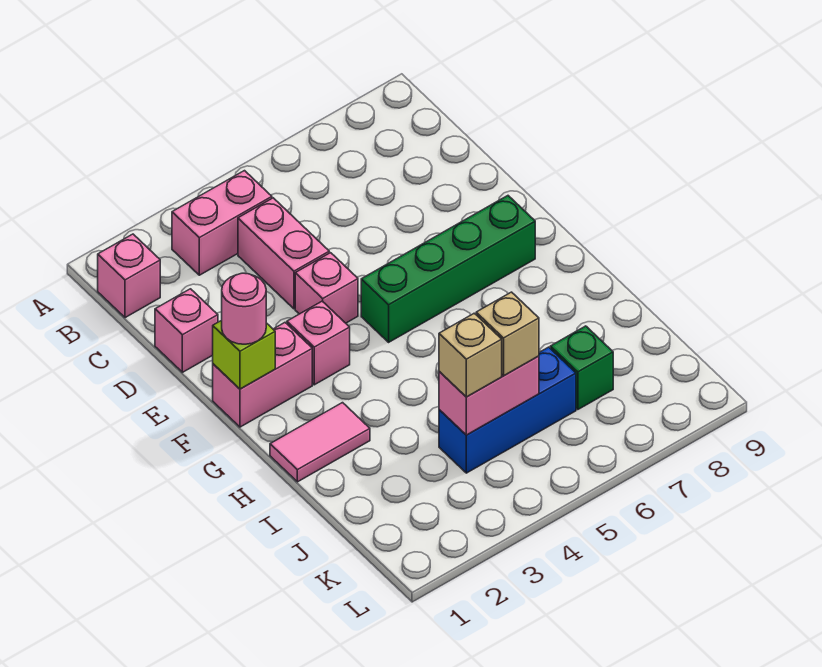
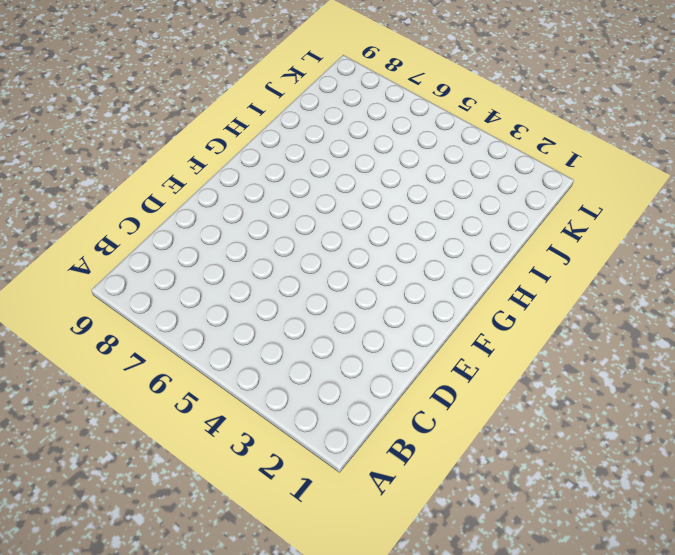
none -> pink brick B1 level 1
none -> pink brick B3:B4 level 1
none -> pink brick C4:D4 level 1

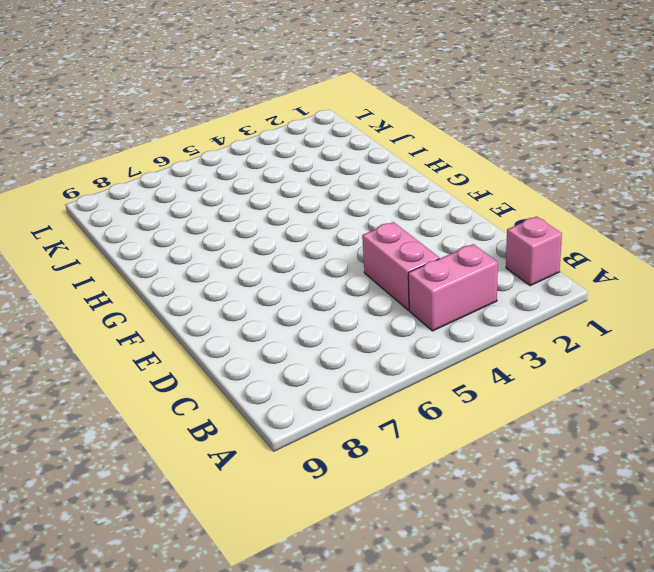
none -> pink brick D1 level 1
none -> pink brick E4 level 1
none -> pink brick F1:F2 level 1

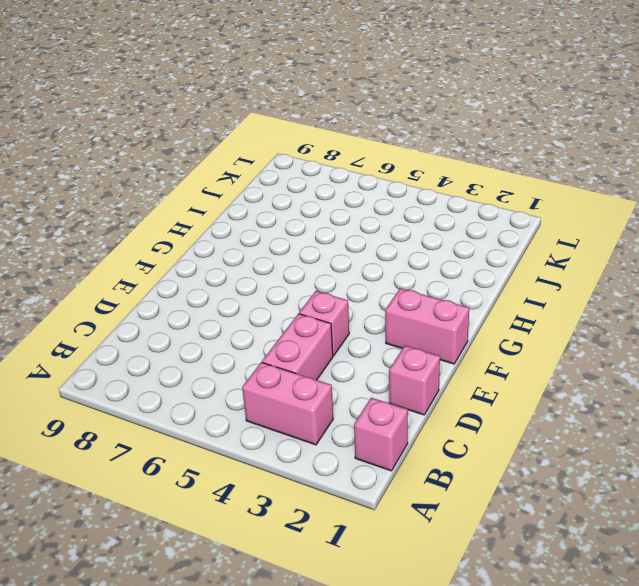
none -> pink brick F3 level 1
none -> green brick F5:F8 level 1
none -> pink tile H1:H2 level 1

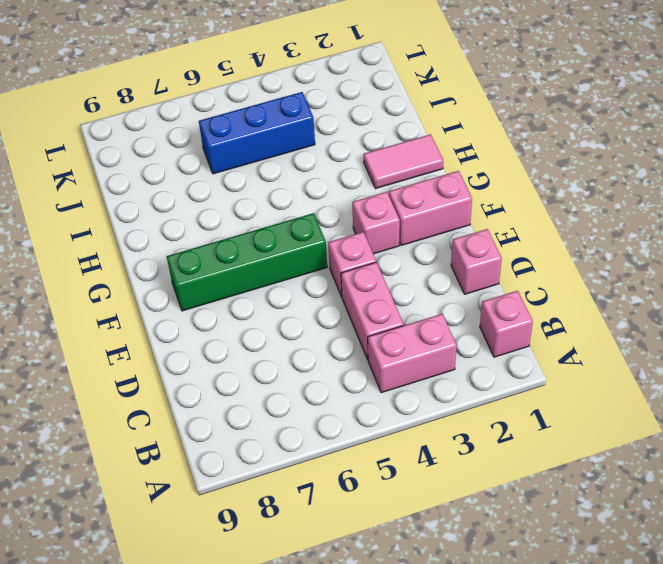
none -> green brick J7 level 1
none -> lime brick F1 level 2
none -> pink brick J4:J5 level 2

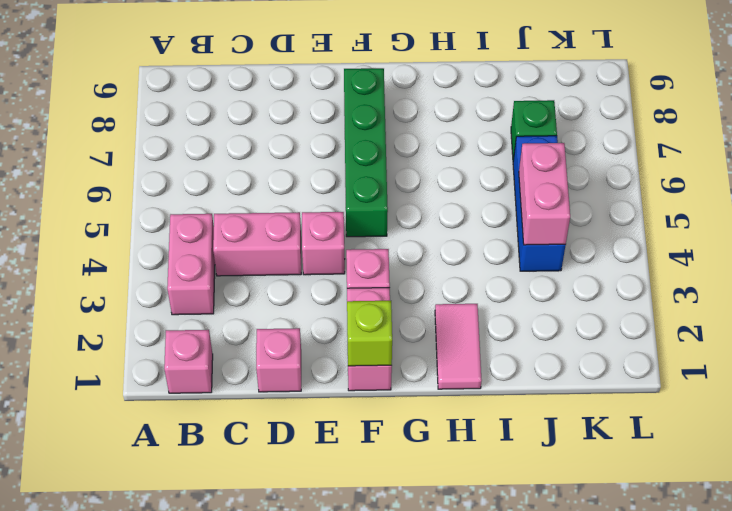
none -> pink round brick F1 level 3
none -> tan brick J4 level 3
none -> tan brick J5 level 3

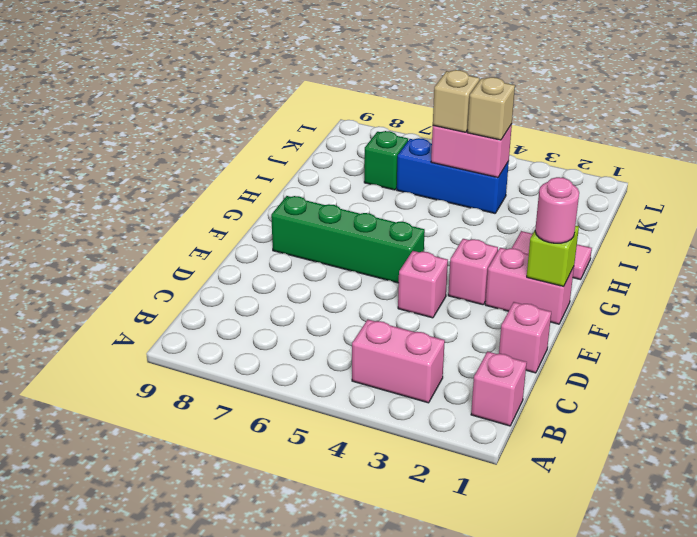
none -> pink brick C4:D4 level 1

